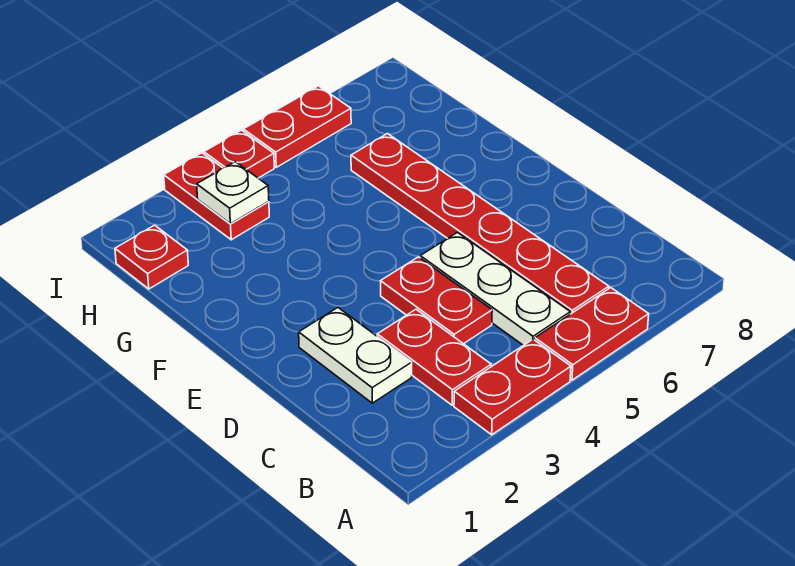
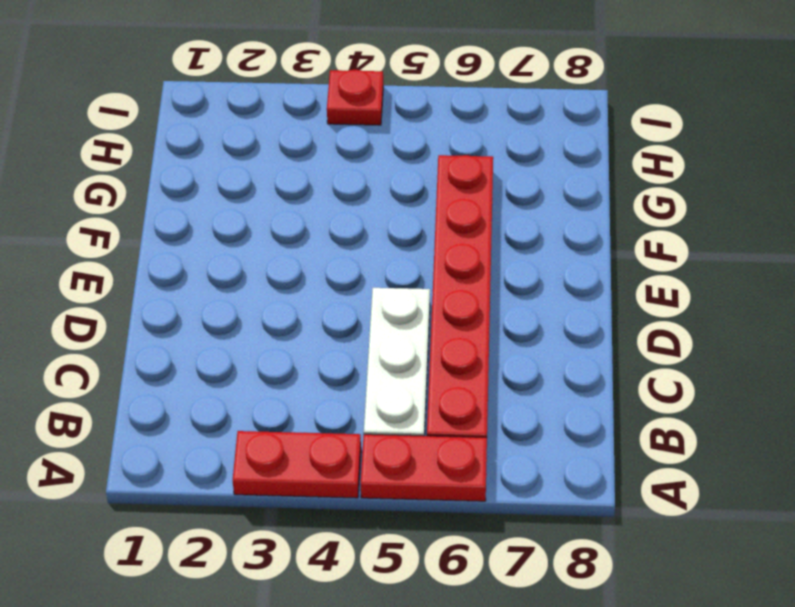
none -> red plate B3:C3 level 1
none -> white plate C2:D2 level 1
none -> red plate C4:D4 level 1

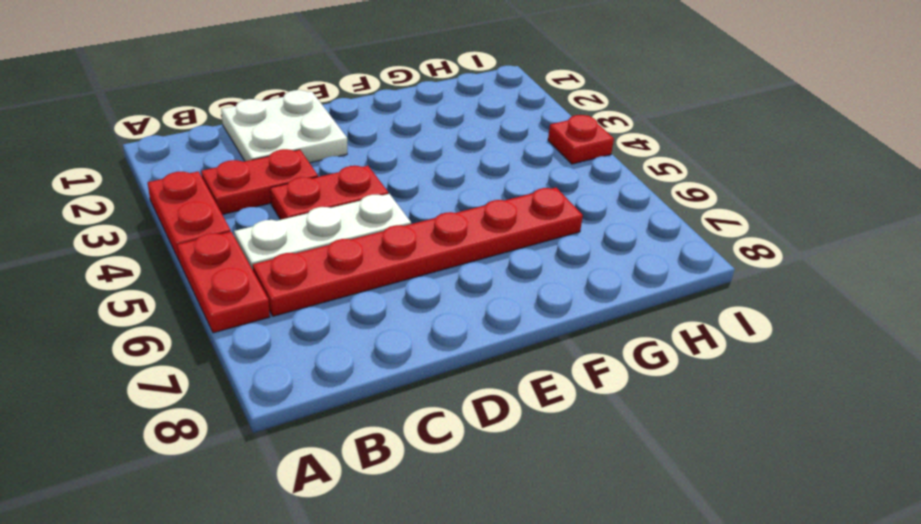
white plate C1:D2 level 1 -> white plate C2:D2 level 1
none -> red plate H1 level 1
none -> red plate H3:I3 level 1
none -> red plate I5:I6 level 1

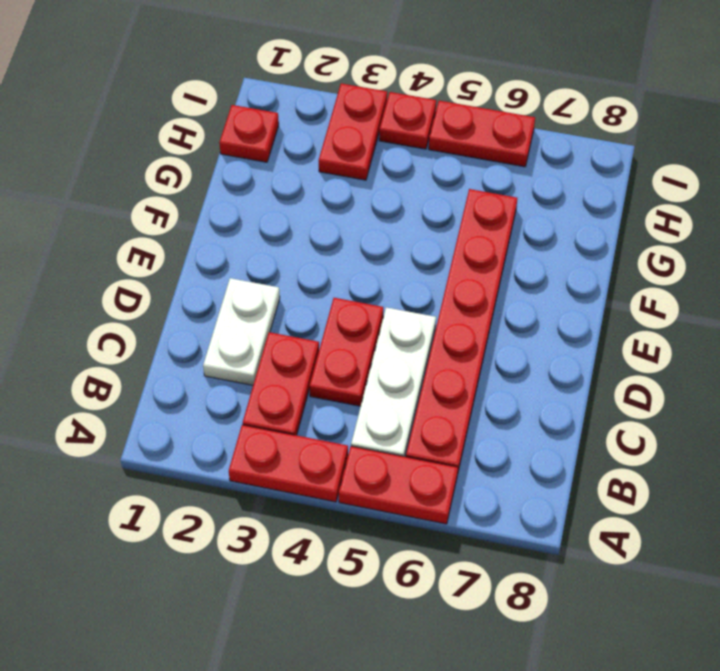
none -> white plate H3 level 2

